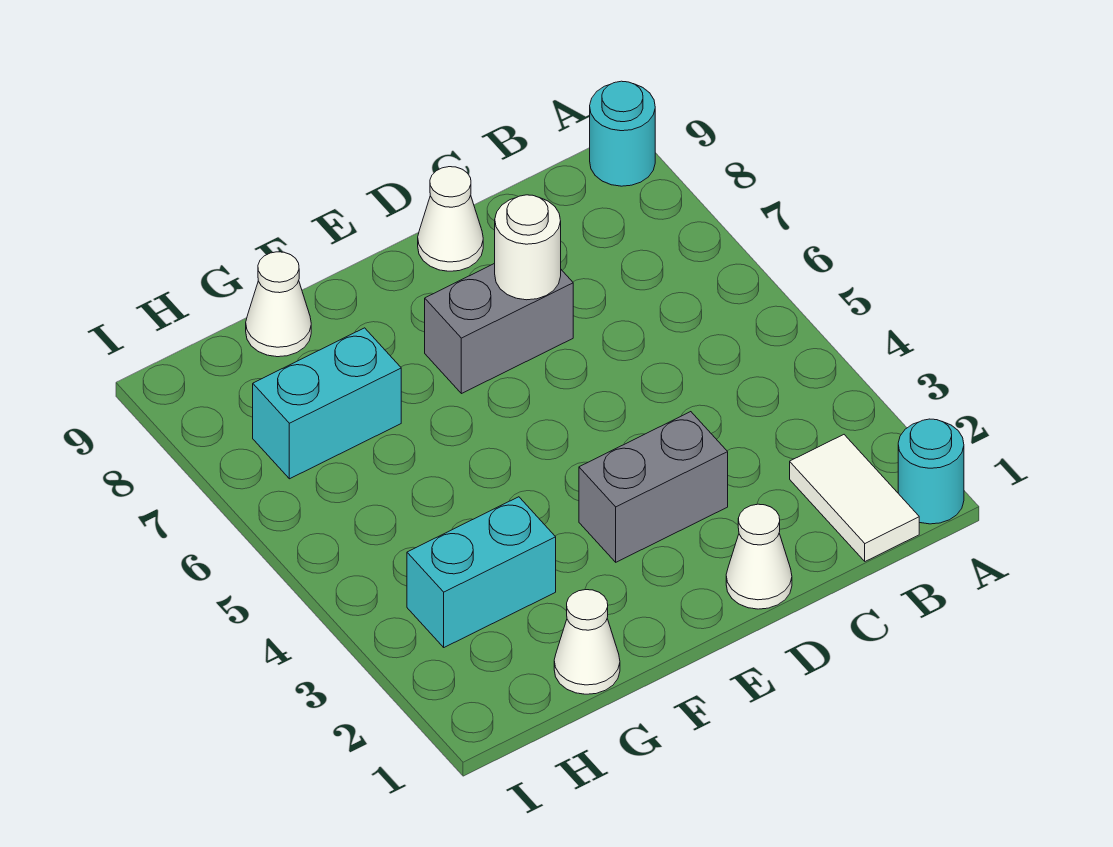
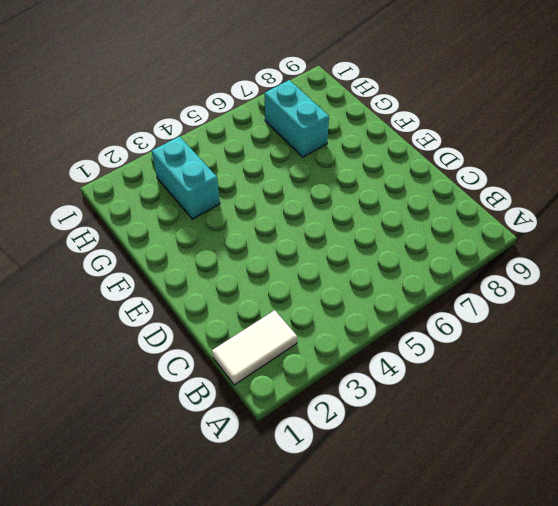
none -> cyan round brick A1 level 1
none -> cyan round brick A9 level 1
none -> white cone D1 level 1

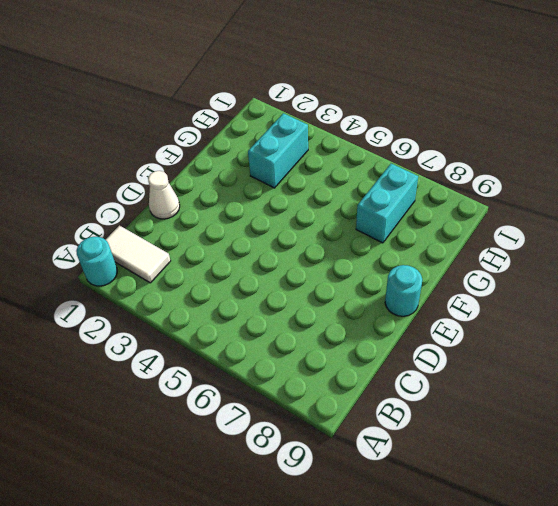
cyan round brick E9 level 1 -> cyan round brick A9 level 1
none -> grey brick D3:E3 level 1
none -> grey brick D7:E7 level 1
none -> white cone D9 level 1

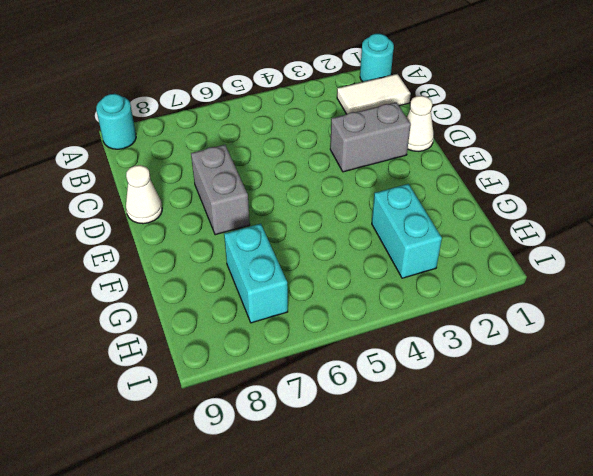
grey brick D2:D3 level 1 -> grey brick D3:E3 level 1
none -> white cone G1 level 1
none -> white cone G9 level 1
none -> white round brick D7 level 2

